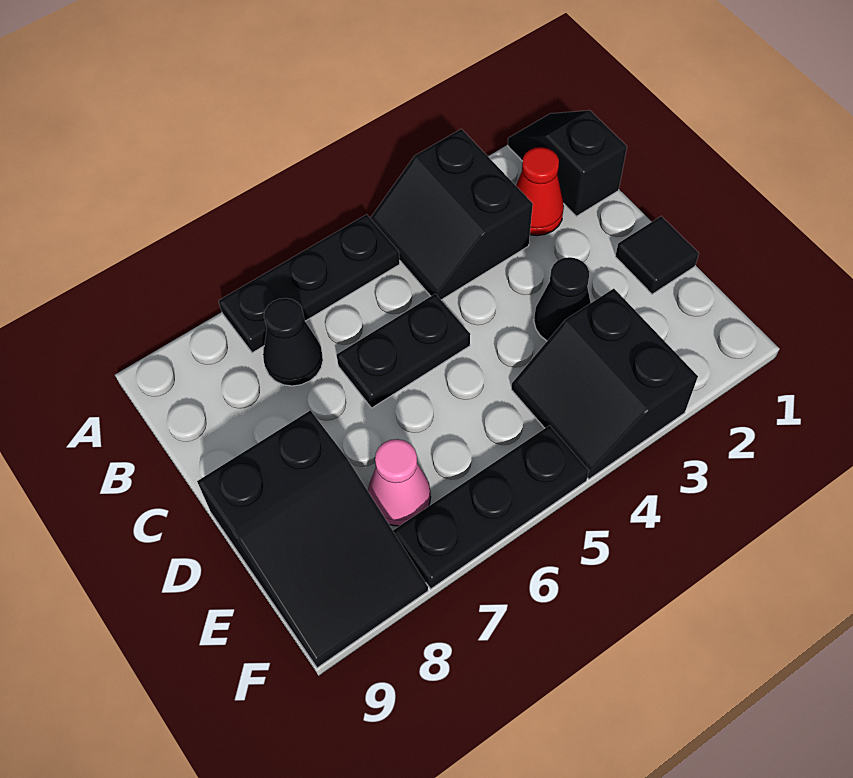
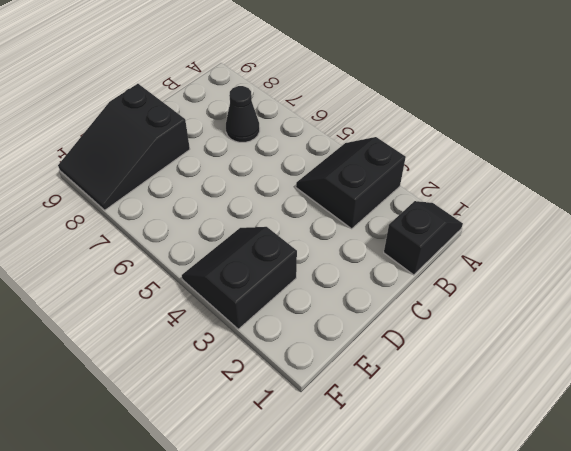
none -> black plate A5:A7 level 1
none -> red cone B2 level 1
none -> black plate C5:C6 level 1

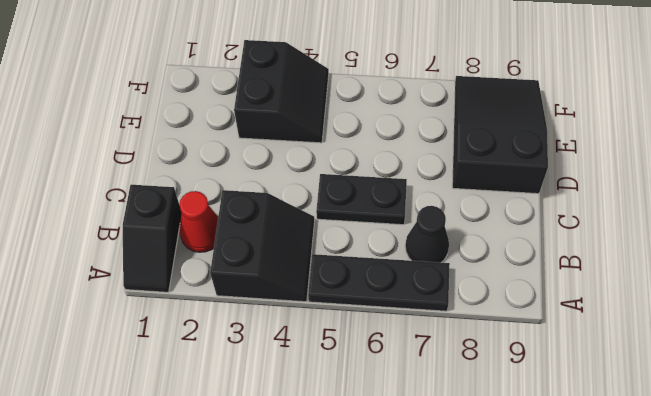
none -> black tile D1 level 1
none -> black cone D3 level 1
none -> pink cone E7 level 1

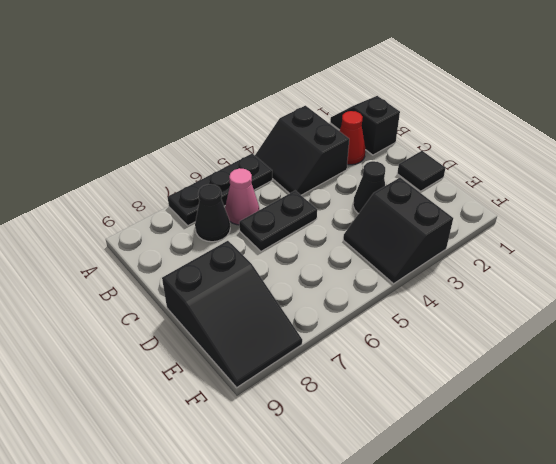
pink cone B6 level 1 -> pink cone E7 level 1
none -> black plate F5:F7 level 1

